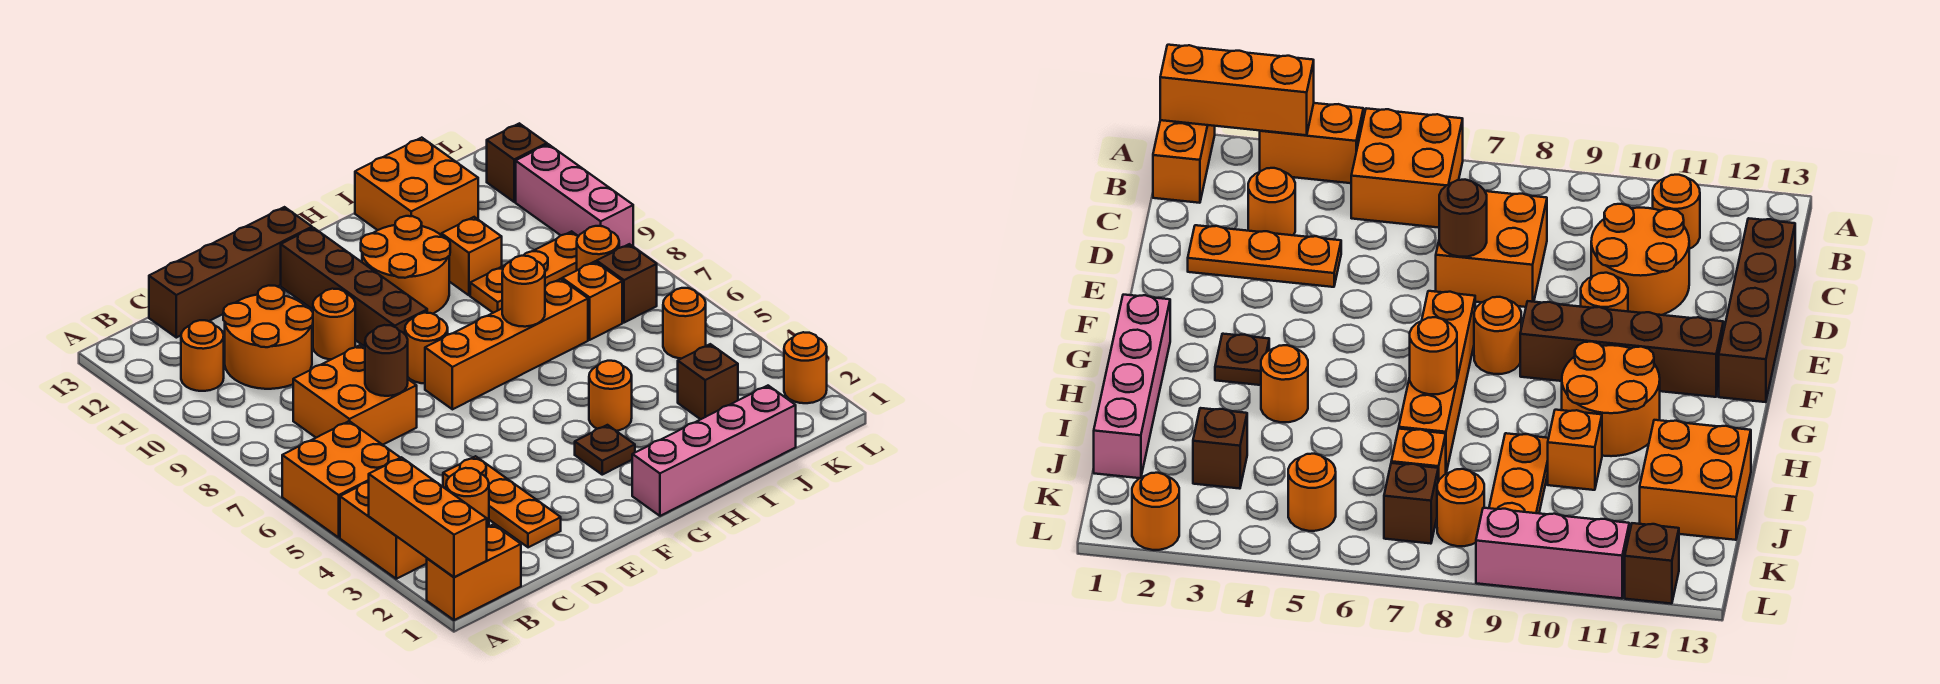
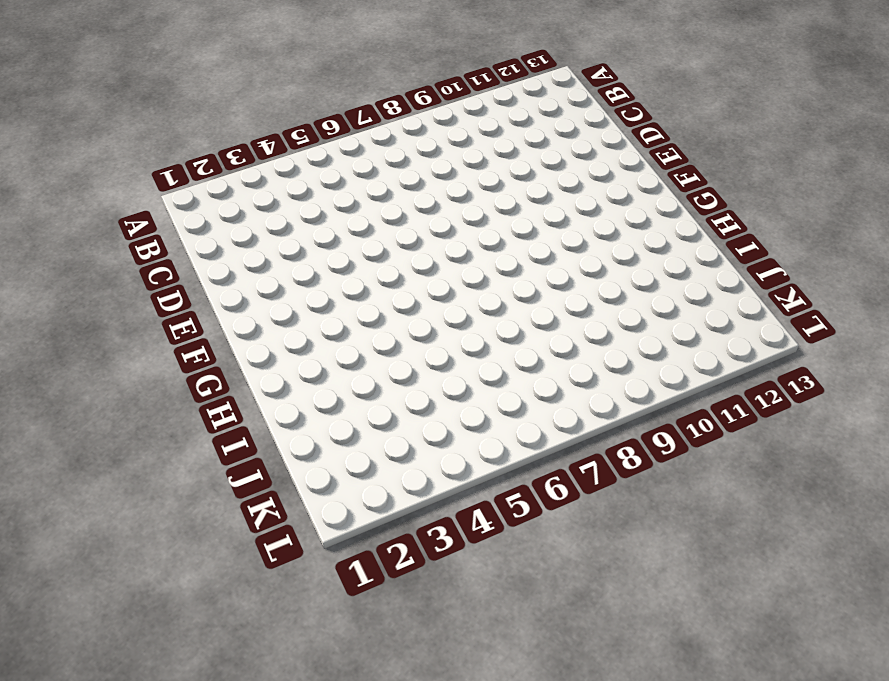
none -> orange brick A1:B1 level 1
none -> orange brick A3:A4 level 1
none -> orange brick A5:B6 level 1
none -> orange round brick B11 level 1

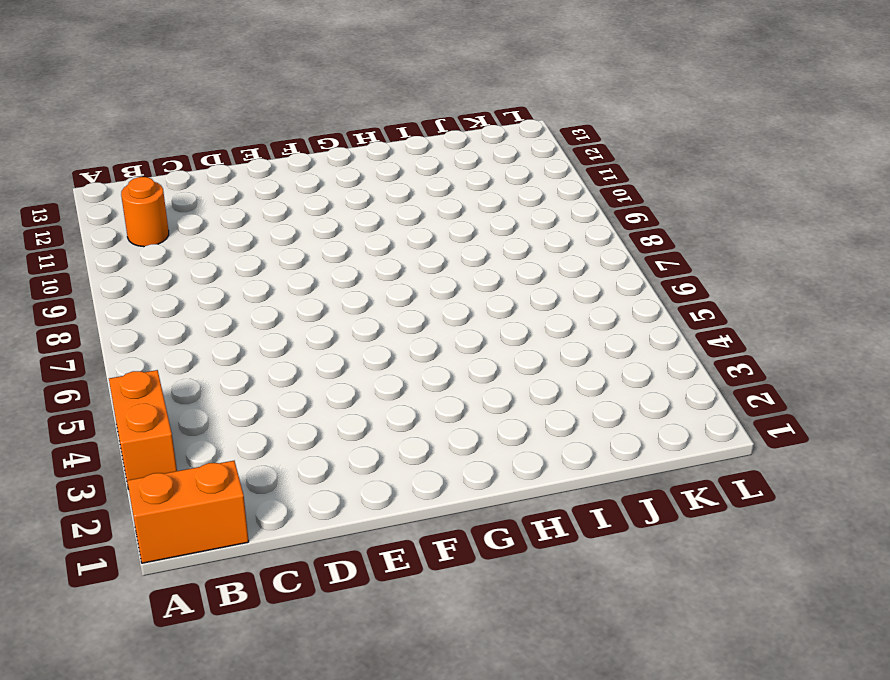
none -> orange brick A5:B6 level 1
none -> orange round brick C3 level 1
none -> orange brick C7:D8 level 1
none -> orange round brick C10:D11 level 1

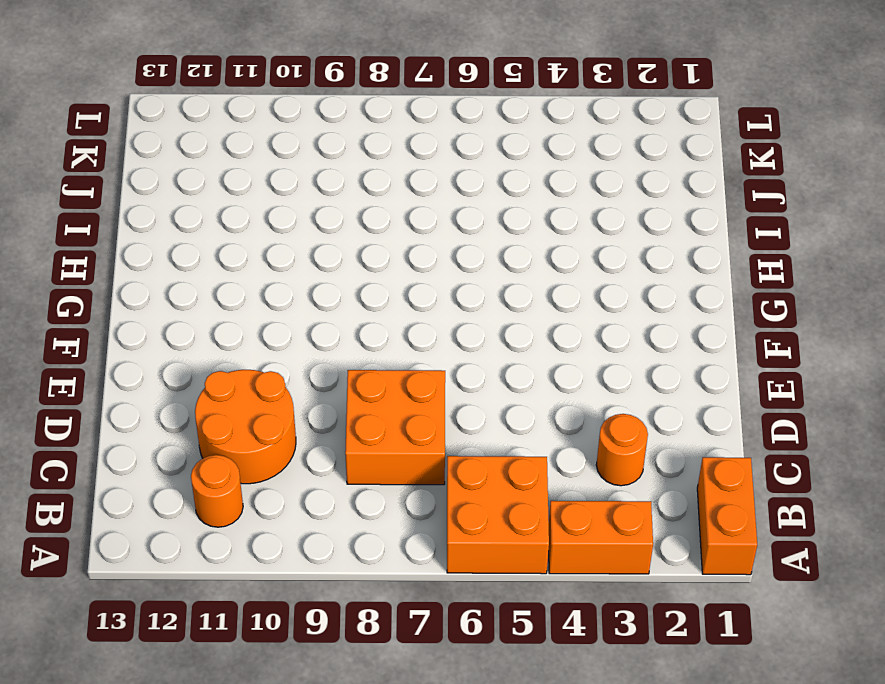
none -> brown brick C13:F13 level 1
none -> orange plate D2:D4 level 1
none -> orange round brick E10 level 1
none -> orange brick F7:I7 level 1

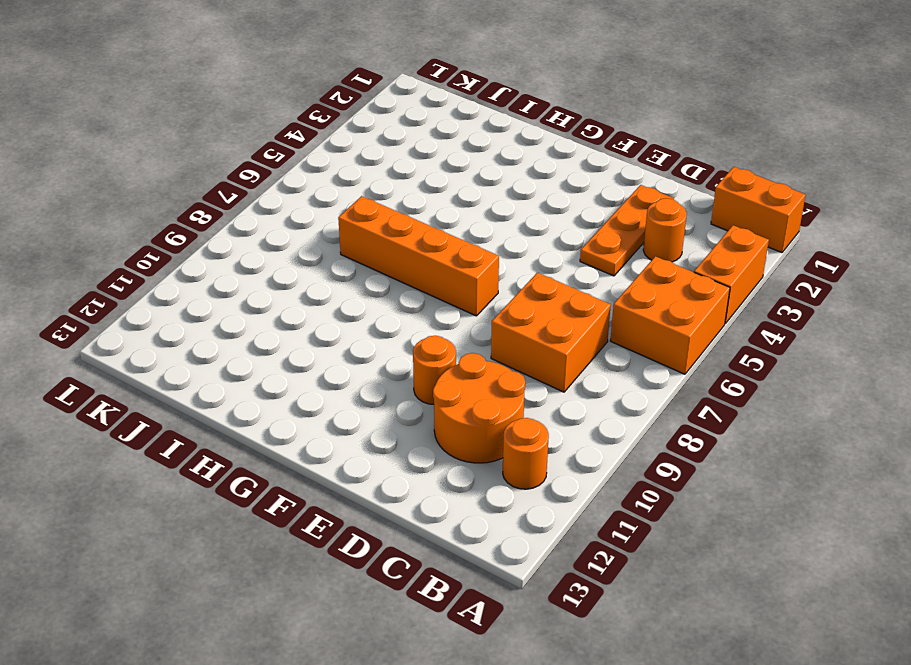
none -> brown brick C13:F13 level 1
none -> orange round brick F8 level 1
none -> brown brick F9:F12 level 1
none -> pink brick G1:J1 level 1

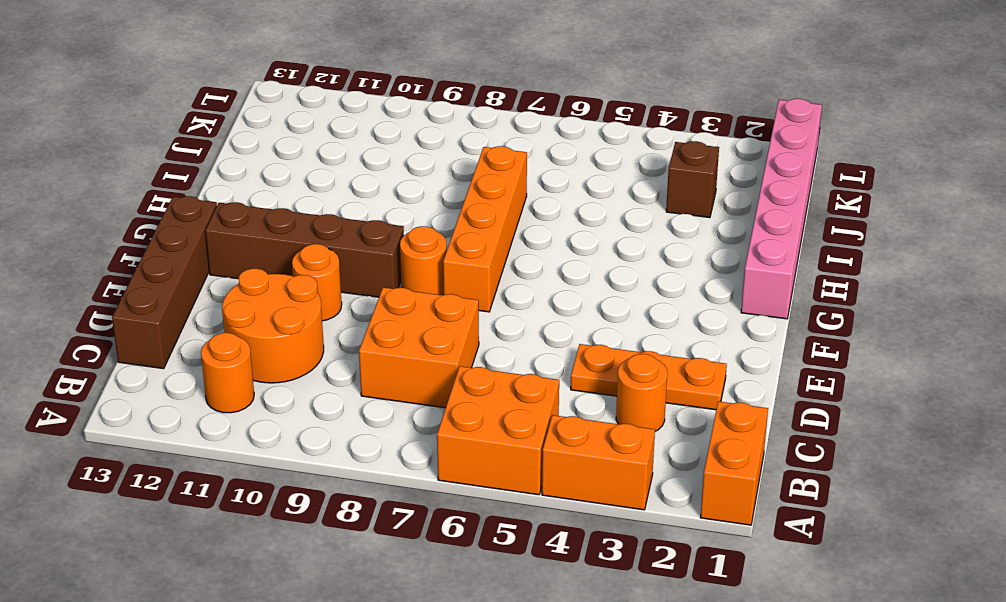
pink brick G1:L1 level 1 -> pink brick G1:J1 level 1
none -> brown plate G3 level 1
none -> orange round brick G10:H11 level 1
none -> orange round brick H4 level 1
none -> orange plate I9:K9 level 1

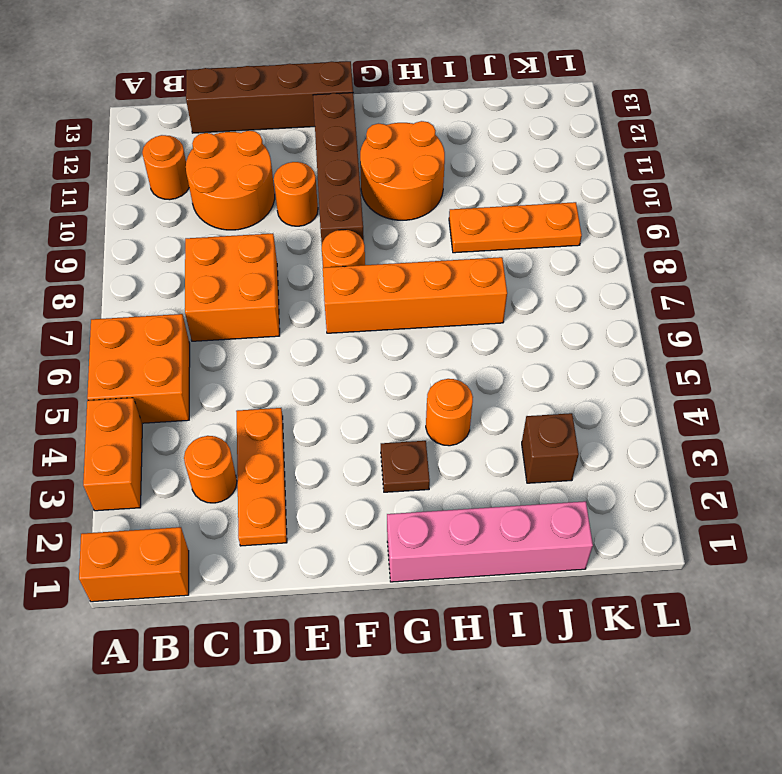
none -> orange brick I10 level 1
none -> orange brick I12:J13 level 1
none -> orange brick J7 level 1
none -> orange round brick K5 level 1

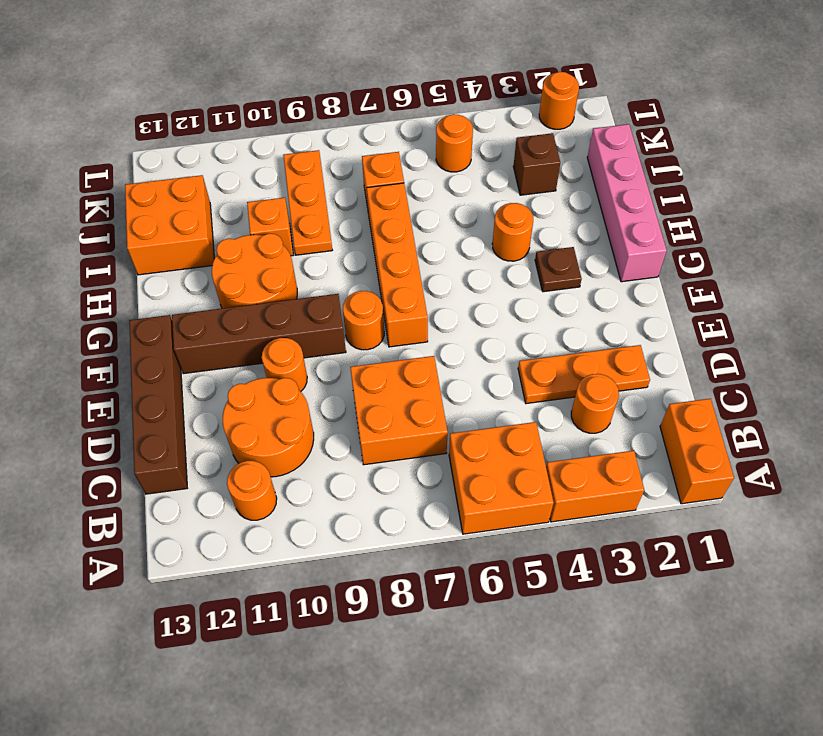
none -> brown brick K7 level 1
none -> orange round brick K8 level 1
none -> pink brick L9:L11 level 1
none -> brown brick L12 level 1

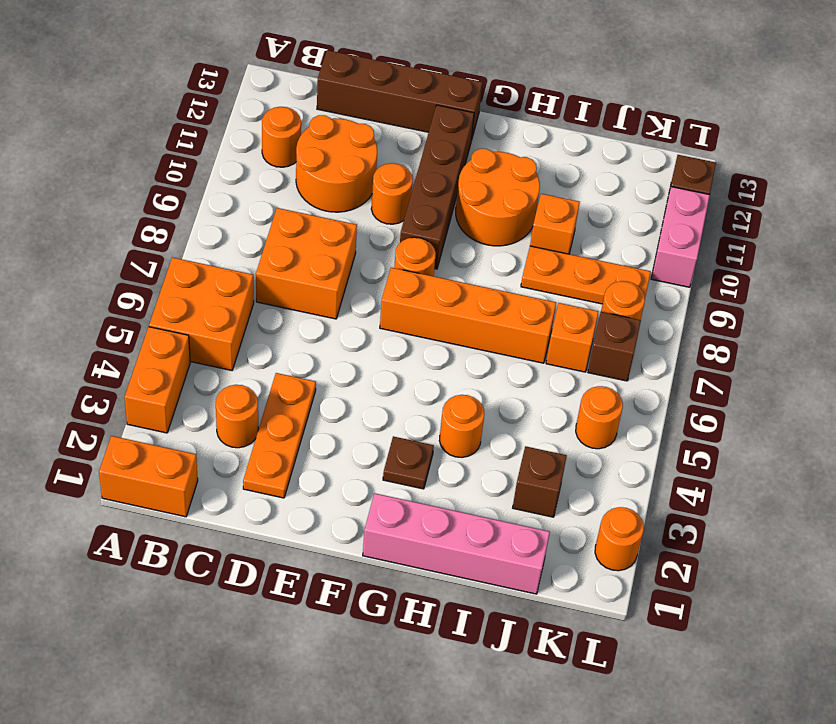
pink brick L10:L11 level 1 -> pink brick L9:L11 level 1
none -> orange brick I12:J13 level 1
none -> orange brick A1:A3 level 2
none -> brown round brick D7 level 2
none -> orange round brick H7 level 2

